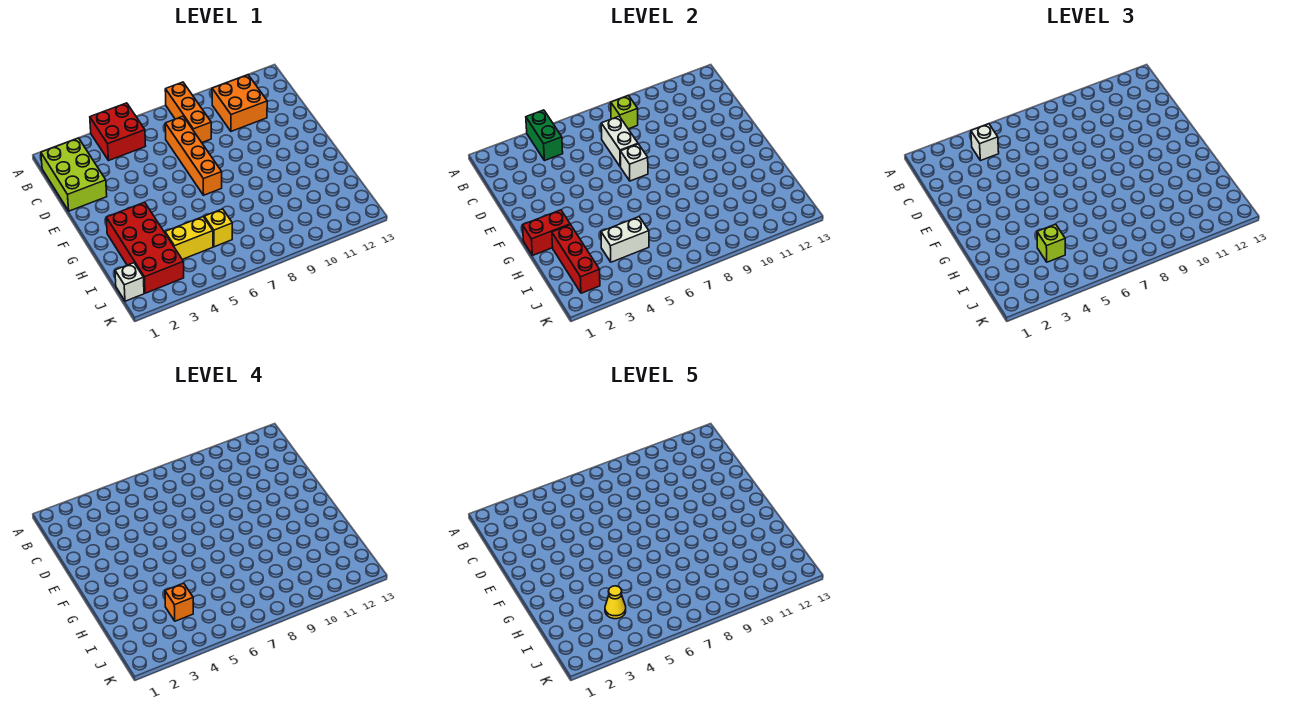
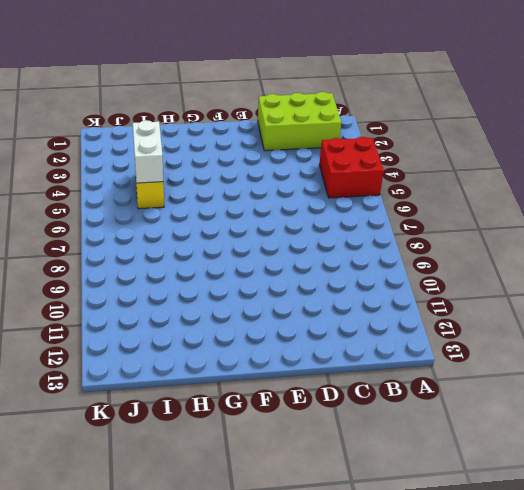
none -> orange brick A8:C8 level 1
none -> orange brick B10:C11 level 1
none -> orange brick C7:F7 level 1

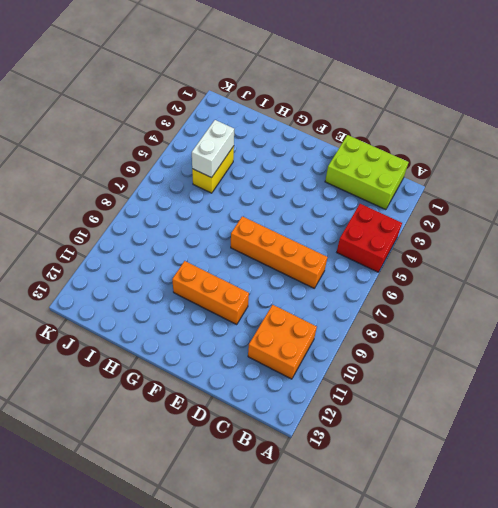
orange brick E10:G10 level 1 -> orange brick A8:C8 level 1
none -> red brick G2:J3 level 1
none -> yellow brick I6 level 1
none -> white brick J1 level 1

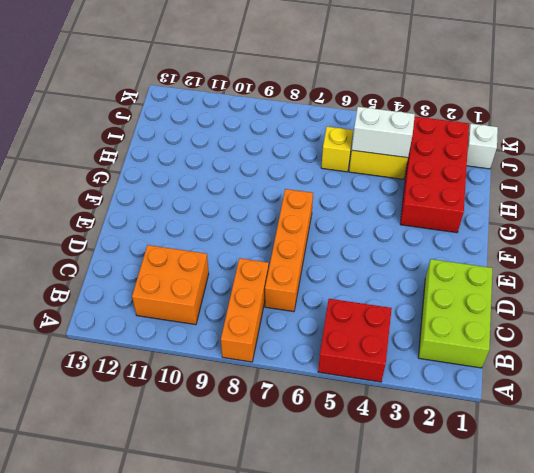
none -> green brick A4:B4 level 2
none -> lime brick B8 level 2
none -> white brick C7:D7 level 2

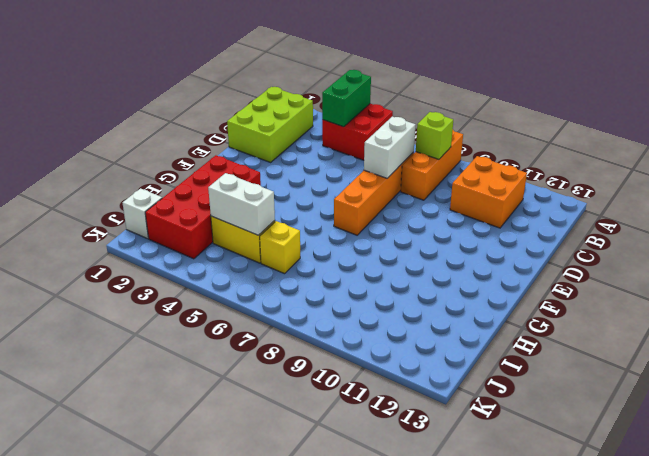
none -> white brick E7 level 2
none -> red brick G1:G2 level 2
none -> red brick H2:J2 level 2

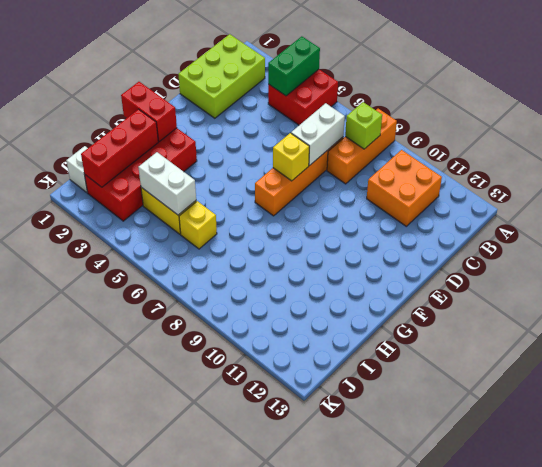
yellow brick E7 level 2 -> white brick E7 level 2
none -> white brick B4 level 3
none -> lime brick I4 level 3
none -> orange brick I4 level 4

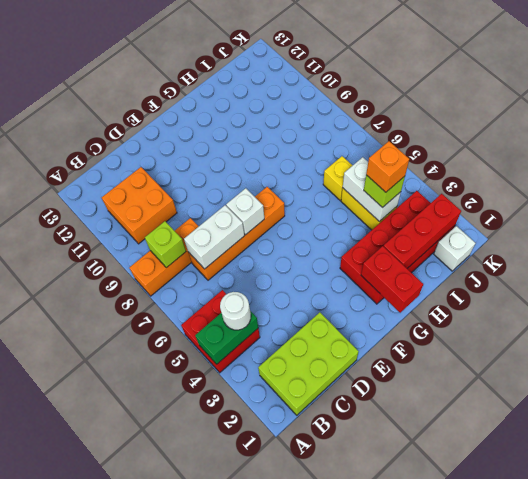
white round brick B4 level 3 -> white brick B4 level 3
none -> yellow cone I4 level 5

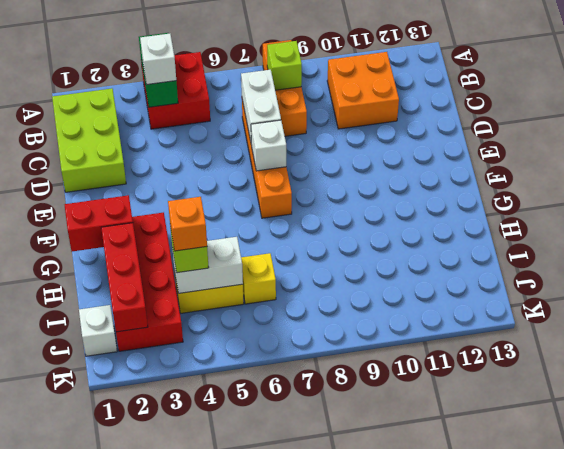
none -> yellow cone I4 level 5

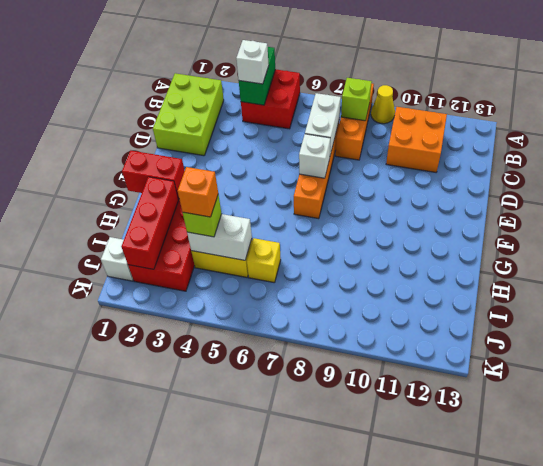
yellow cone A9 level 1 -> yellow cone I4 level 5

